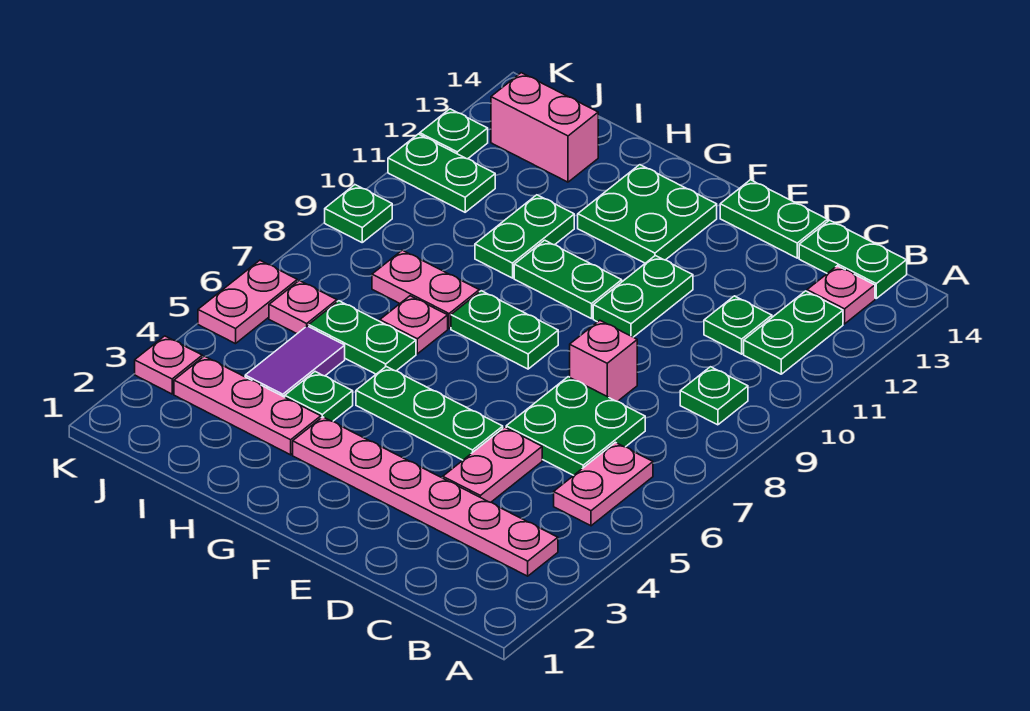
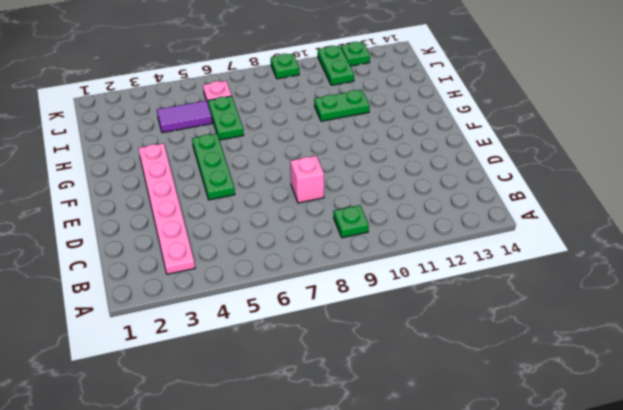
none -> pink plate B5:B6 level 1
none -> green plate B11:B12 level 1
none -> pink plate B13 level 1
none -> green plate B14:C14 level 1

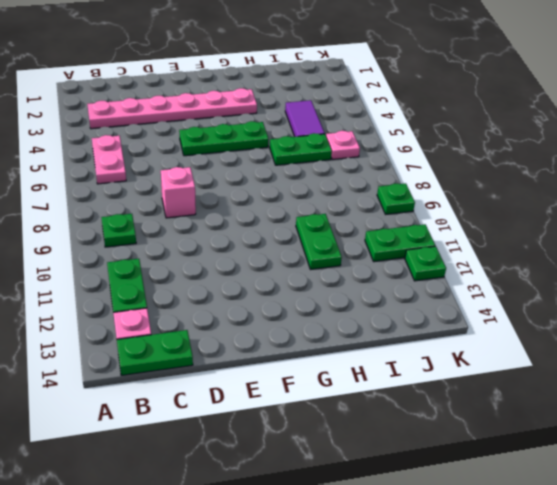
none -> green plate C6:D7 level 1
none -> green plate C11 level 1
none -> pink plate D4:D5 level 1
none -> green plate D14:E14 level 1

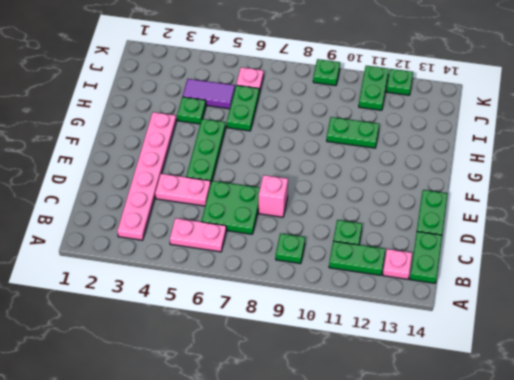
none -> green plate E10:E11 level 1
none -> green plate F8:G8 level 1
none -> green plate F10:G10 level 1
none -> green plate F12:G13 level 1

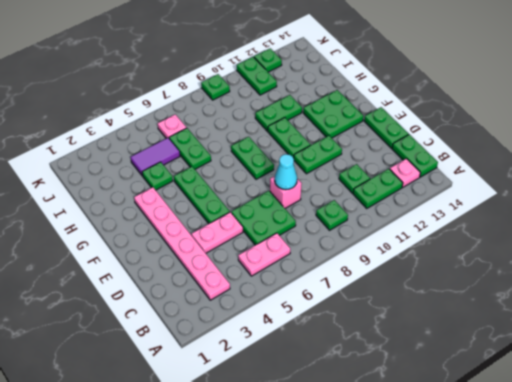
cyan cone D8 level 2 -> none
none -> pink plate H3:J3 level 1
none -> pink plate H7 level 1
none -> pink plate H8:I8 level 1
none -> pink brick I13:J13 level 1

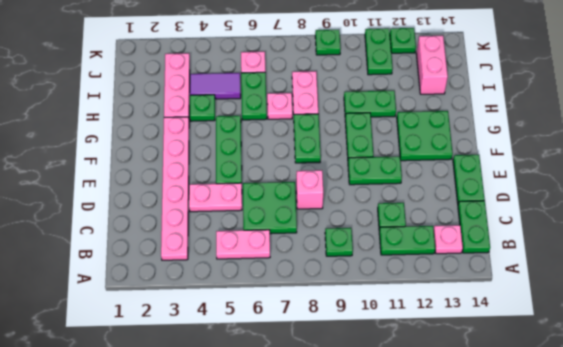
none -> pink plate K3 level 1
none -> pink plate K5:K6 level 1

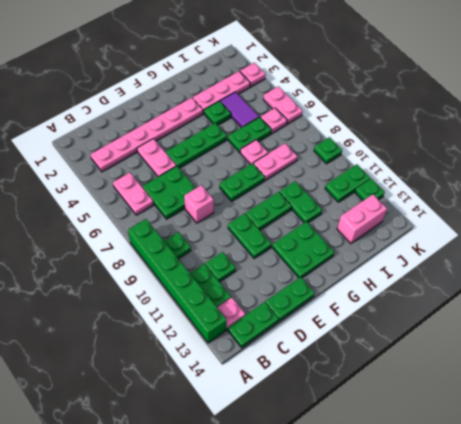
green brick A8:A13 level 1 -> none

